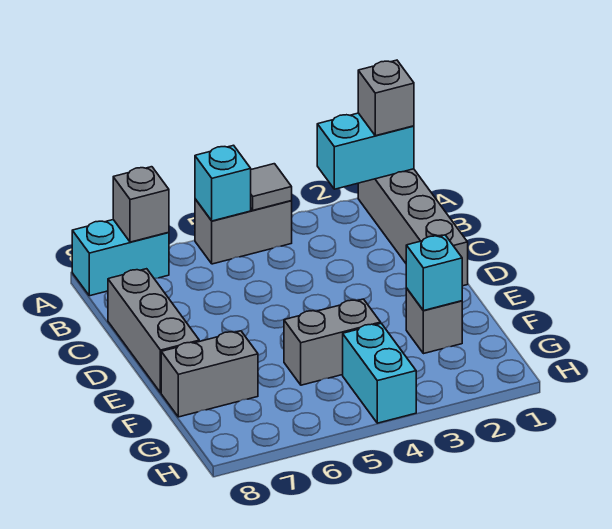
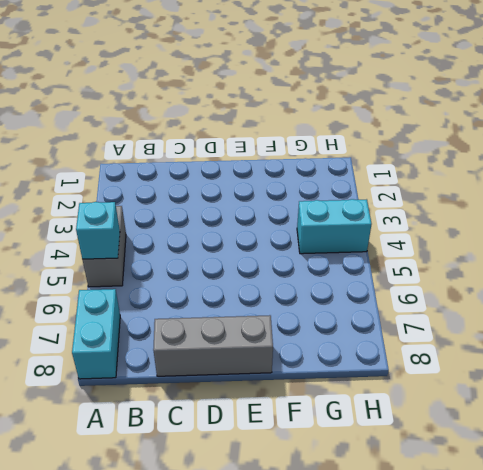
none -> grey brick A1:D1 level 1
none -> grey brick F2 level 1
none -> grey brick F4:F5 level 1

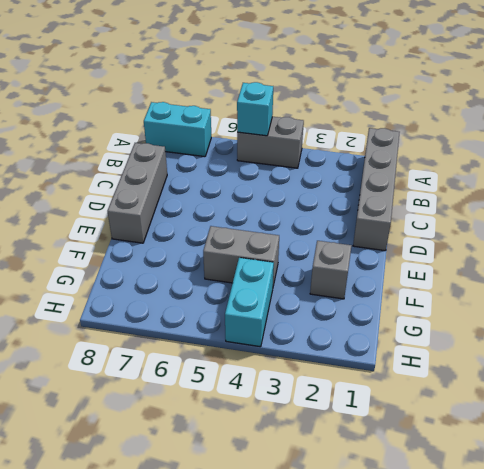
none -> grey brick F7:F8 level 1
none -> cyan brick A1:A2 level 2
none -> grey tile A4 level 2

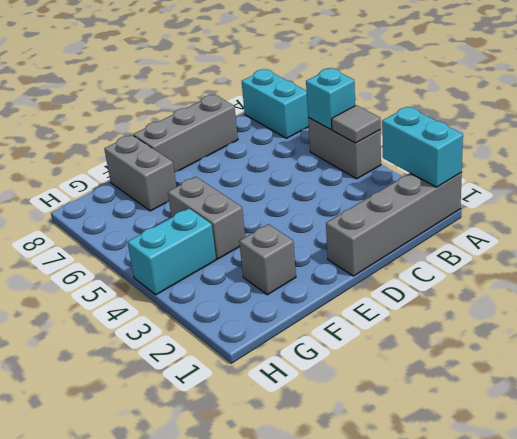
none -> grey brick A7 level 2
none -> cyan brick F2 level 2
none -> grey brick A1 level 3

